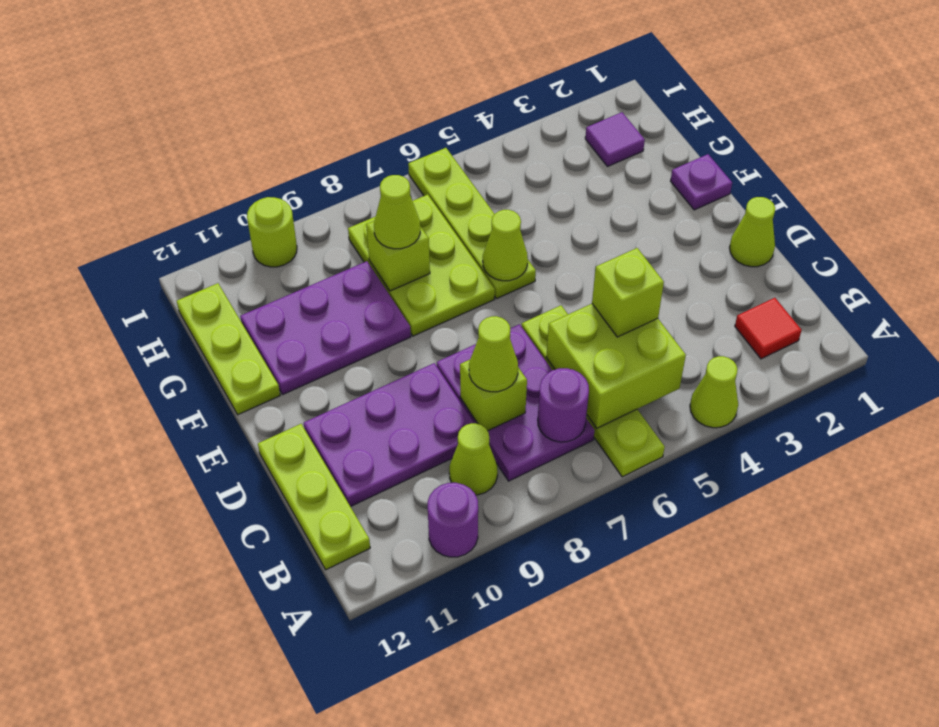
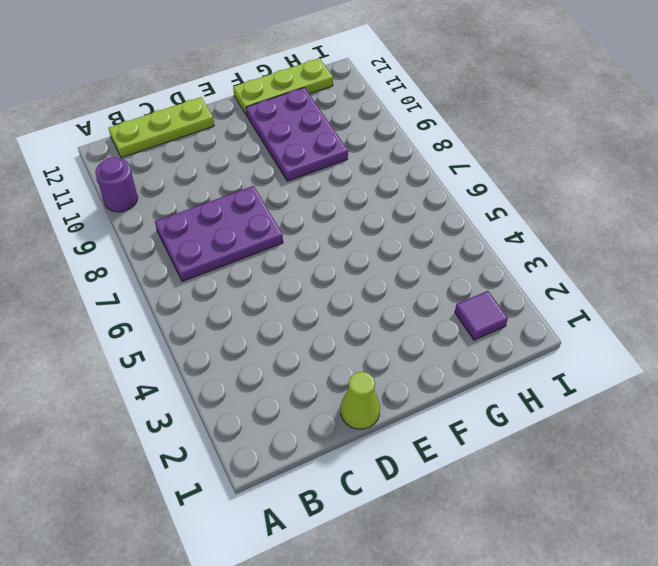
none -> lime cone A4 level 1
none -> lime plate A6:D6 level 1
none -> red tile B2 level 1

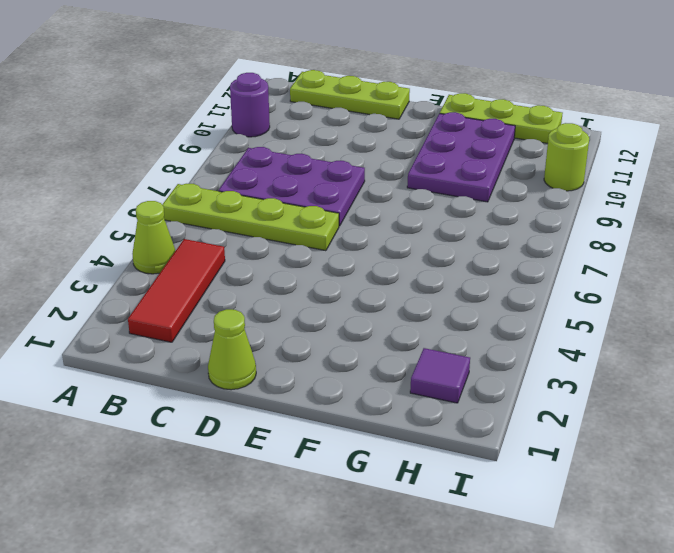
red tile B2:B4 level 1 -> red tile B2 level 1
none -> lime cone B9 level 1
none -> purple plate C9:D11 level 1
none -> purple plate F1 level 1

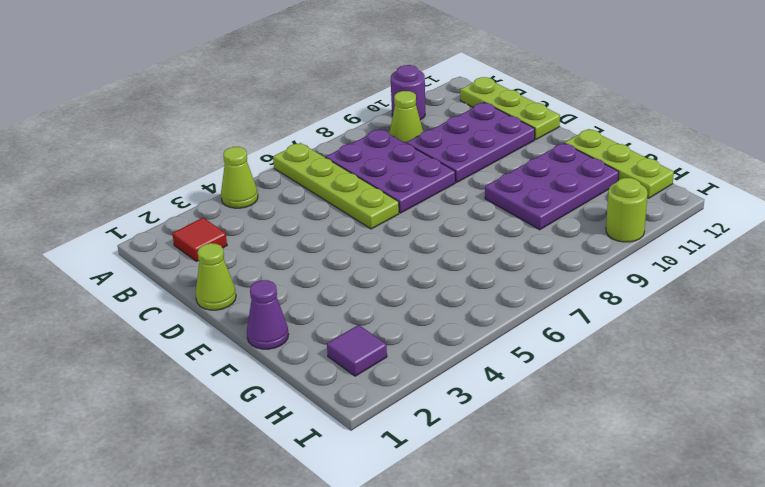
purple cone F1 level 1 -> purple plate F1 level 1
none -> lime plate F6:I6 level 1
none -> lime plate F7:H8 level 1
none -> lime brick B5:C6 level 2

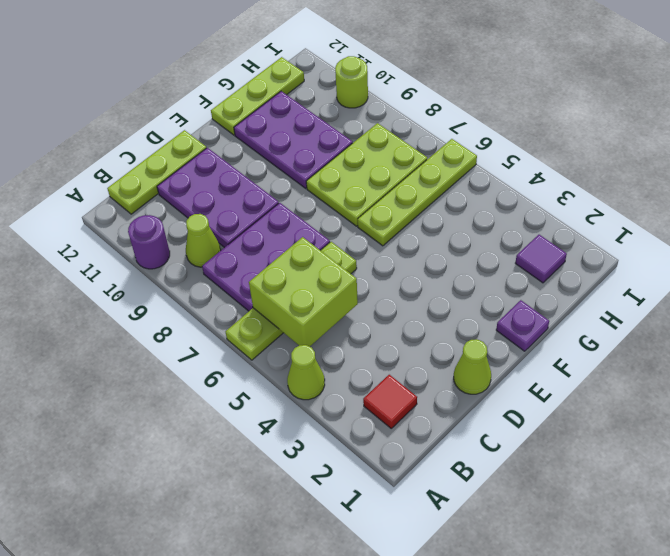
none -> purple round brick B7 level 2
none -> lime brick C8 level 2
none -> lime cone F6 level 2

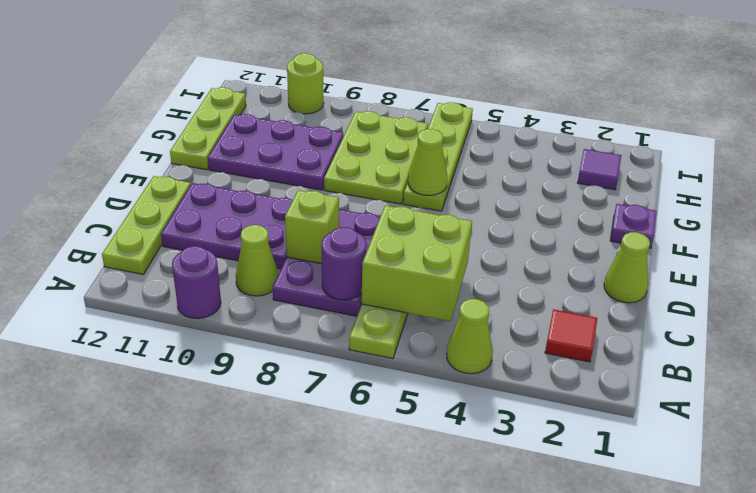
none -> lime brick G8 level 2
none -> lime brick C5 level 3
none -> lime cone C8 level 3

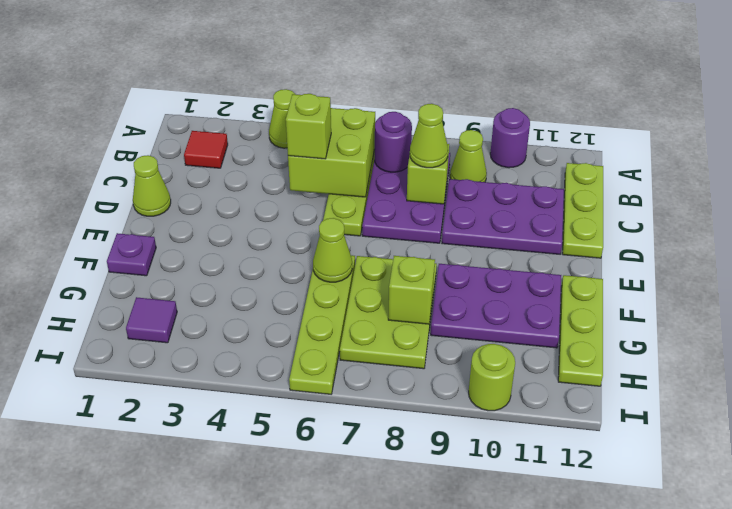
none -> lime cone G8 level 3

